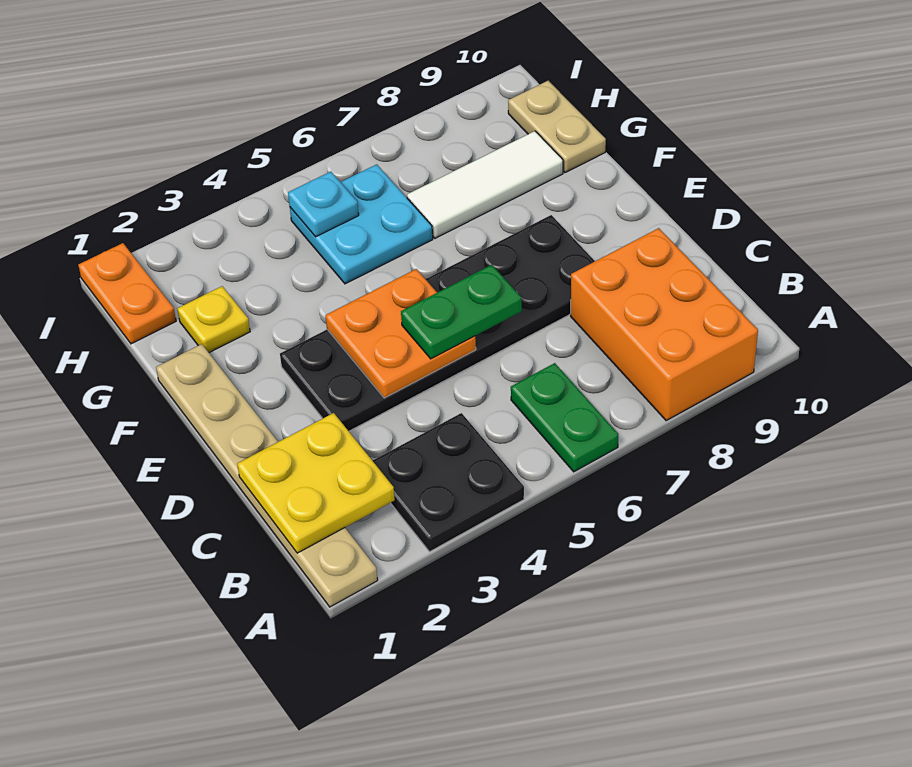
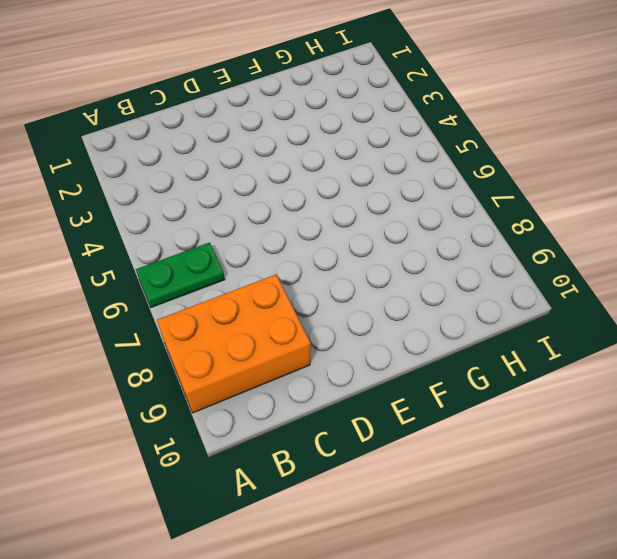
none -> tan plate A1:F1 level 1
none -> black plate A3:B4 level 1
none -> black plate D3:E8 level 1

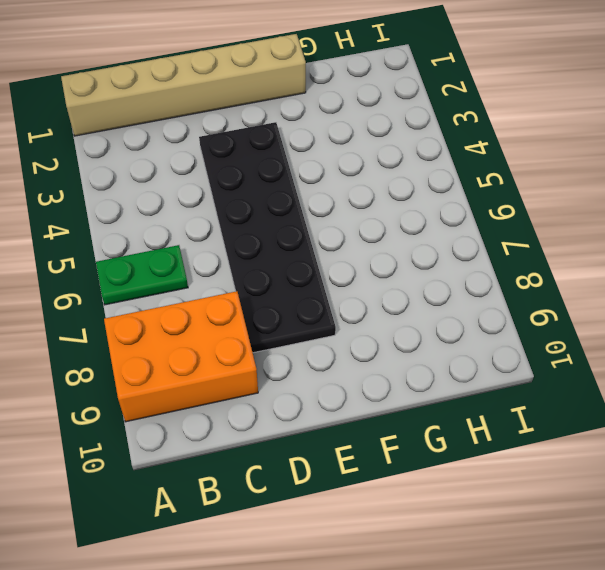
tan brick A1:F1 level 1 -> tan plate A1:F1 level 1
none -> black plate A3:B4 level 1
none -> yellow plate G2 level 1
none -> cyan plate G5:H6 level 1

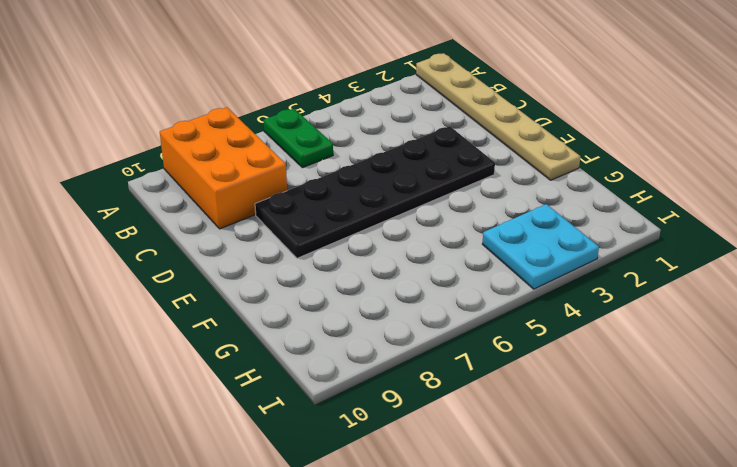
cyan plate H3:I4 level 1 -> cyan plate G5:H6 level 1
none -> black plate A3:B4 level 1
none -> yellow plate G2 level 1
none -> white tile G7:G9 level 1

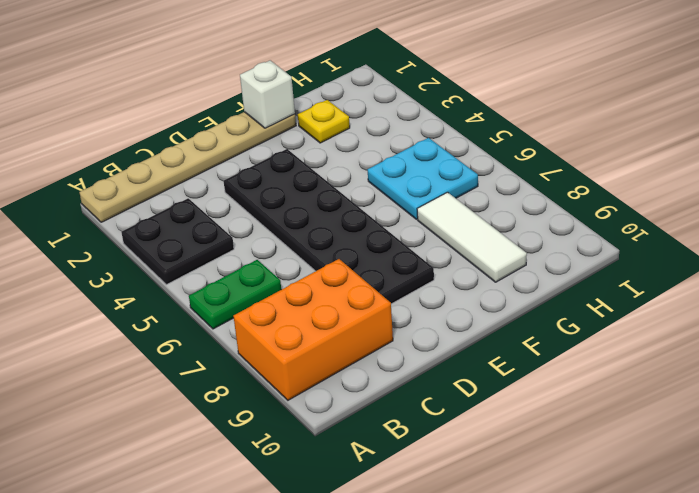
white brick F1 level 2 -> none
none -> tan plate G10:H10 level 1
none -> orange plate H1:I1 level 1
none -> yellow plate B1:C2 level 2

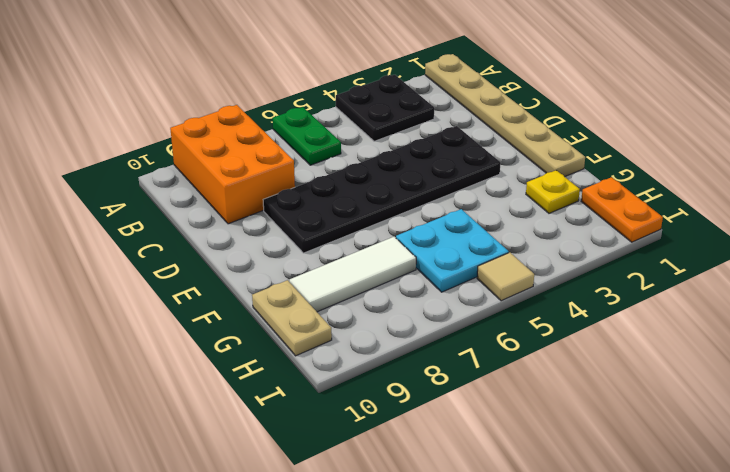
tan tile I5 level 1 -> none
none -> yellow plate B1:C2 level 2
none -> orange plate D4:E5 level 2
none -> cyan plate H5 level 2

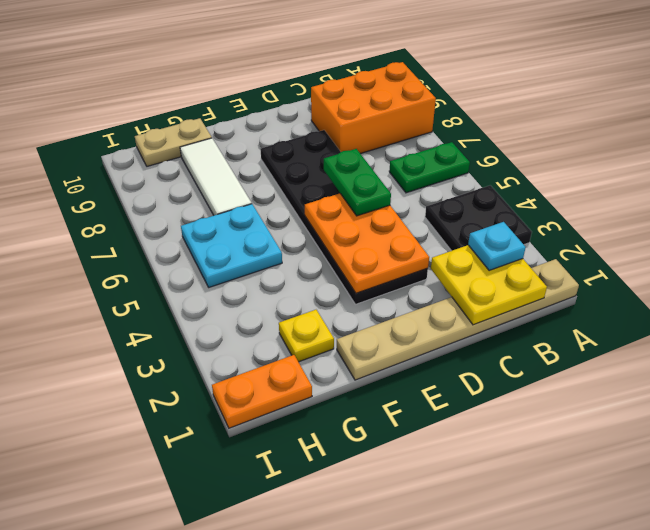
cyan plate B2 level 3 -> cyan plate H5 level 2
orange plate D3:E5 level 2 -> orange plate D4:E5 level 2

